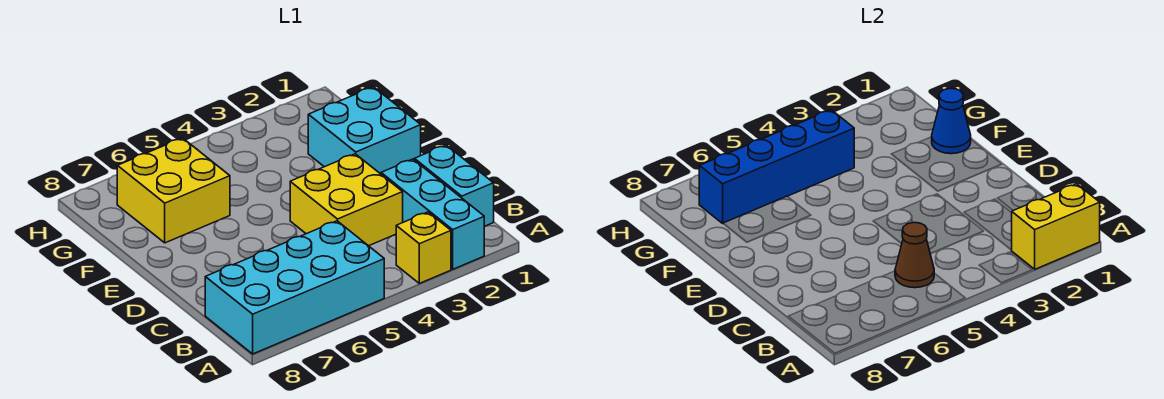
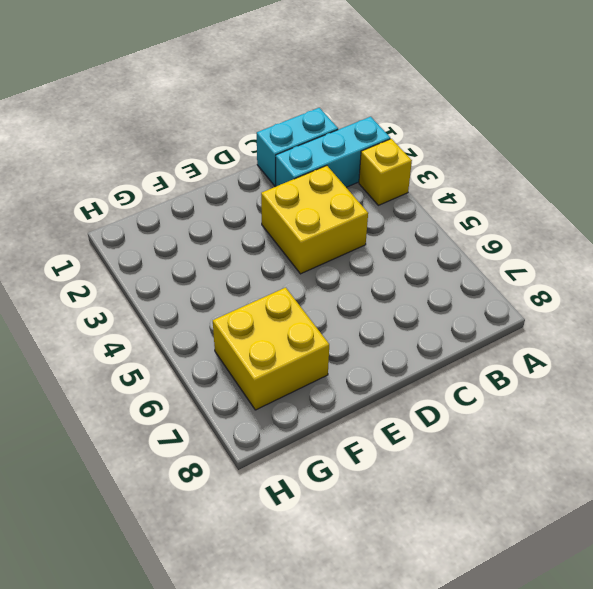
none -> cyan brick A5:B8 level 1
none -> cyan brick E1:F2 level 1

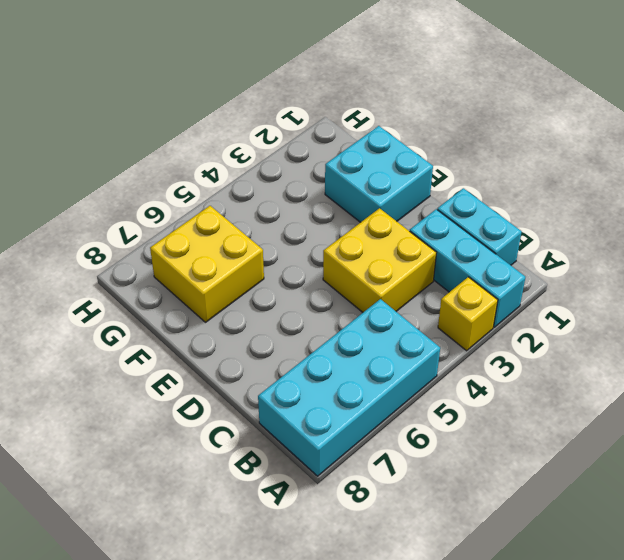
none -> yellow brick A1:A2 level 2
none -> brown cone B5 level 2

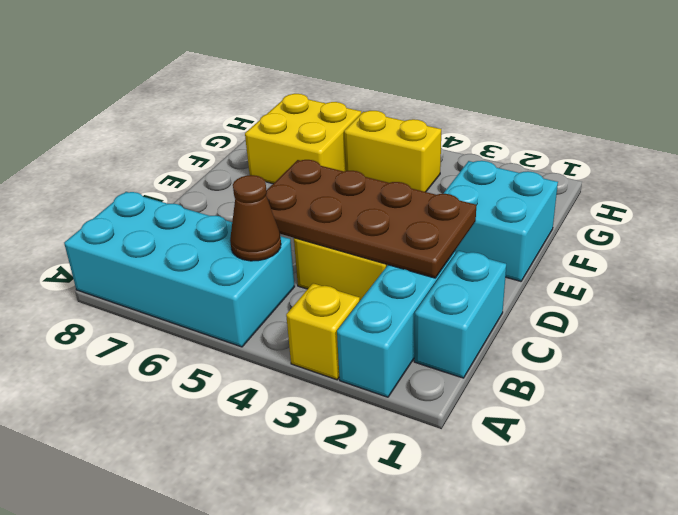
brown plate C2:D5 level 2 -> none
yellow brick G4:G5 level 1 -> yellow brick A1:A2 level 2
none -> blue cone F1 level 2
none -> blue brick G4:G7 level 2

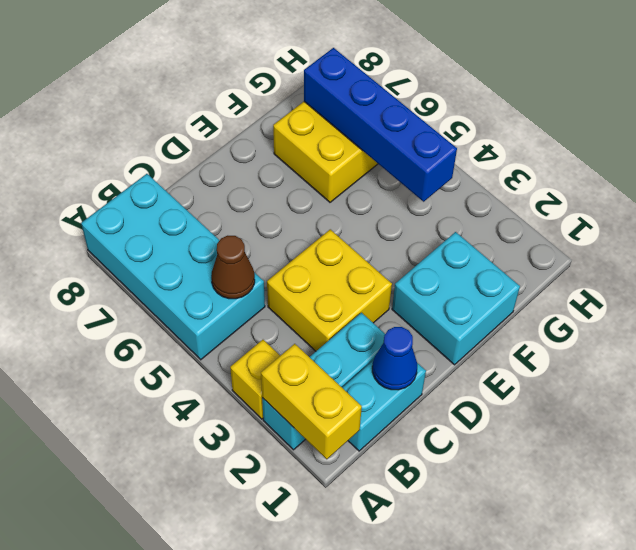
blue cone C1 level 2 -> blue cone F1 level 2

